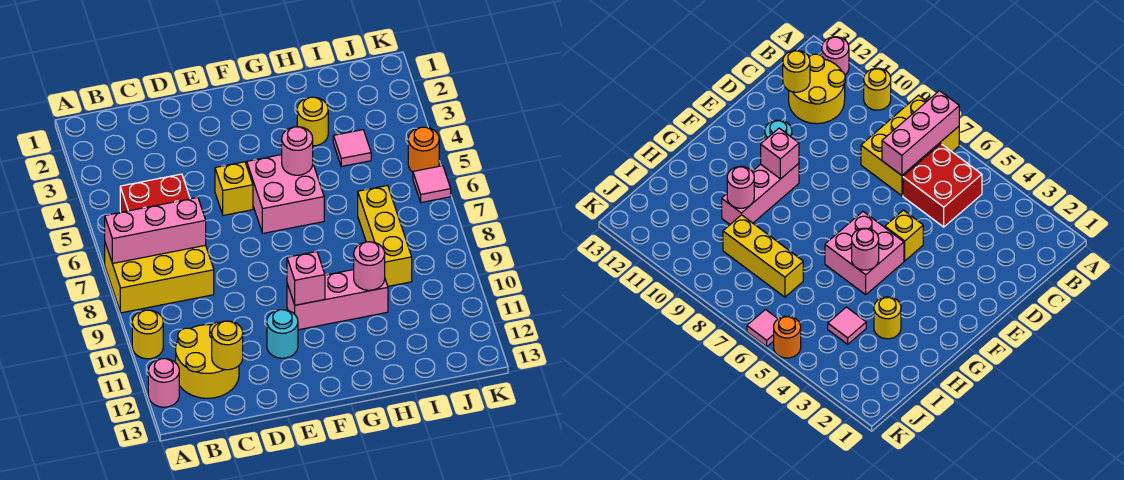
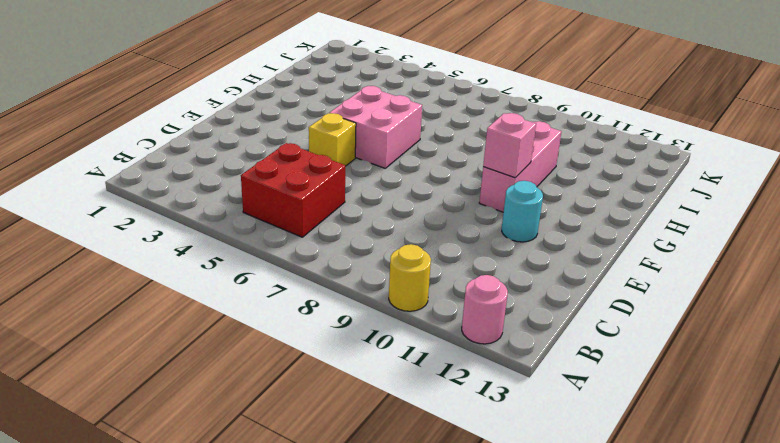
none -> yellow brick A7:C8 level 1
none -> yellow round brick B11:C12 level 1
none -> yellow round brick H3 level 1

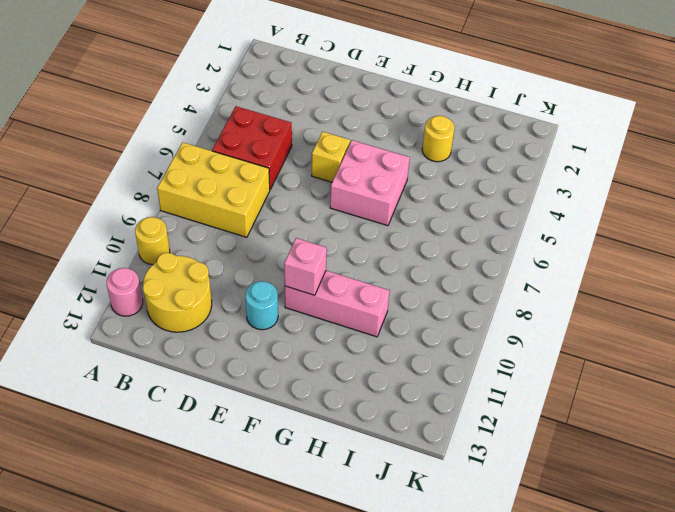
none -> pink tile I4 level 1
none -> yellow brick I7:I9 level 1
none -> orange round brick K5 level 1

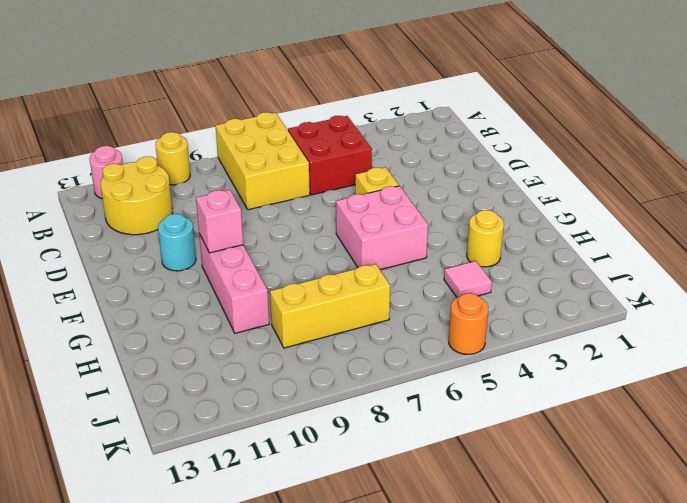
none -> pink tile K6 level 1
none -> pink brick A7:C7 level 2
none -> yellow round brick C12 level 2

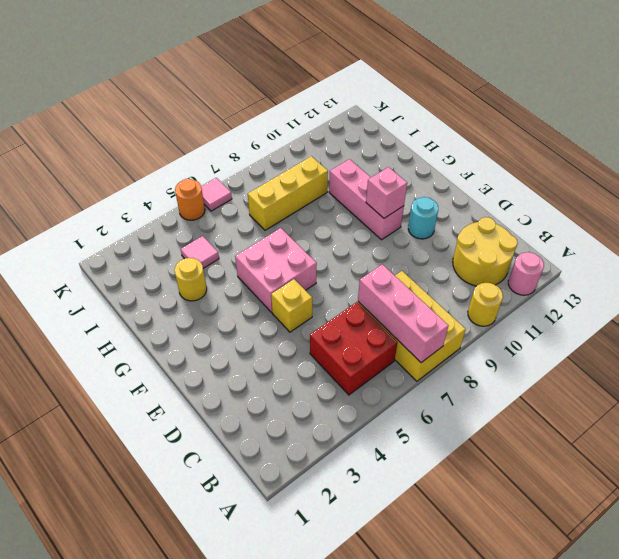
none -> yellow round brick C12 level 2
none -> pink round brick G5 level 2
none -> pink round brick H10 level 2

